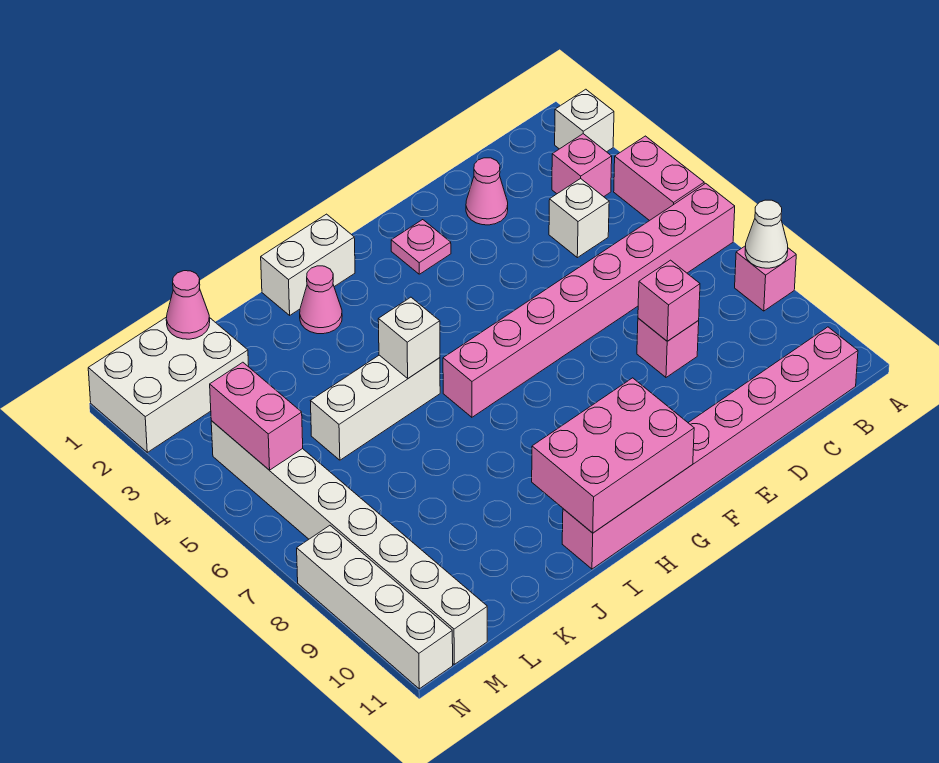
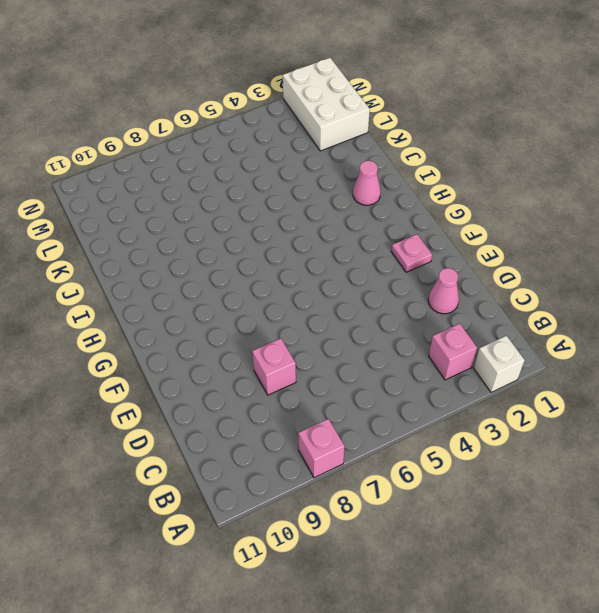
none -> pink brick A4:A5 level 1
none -> pink brick A6:H6 level 1
none -> pink brick B11:I11 level 1

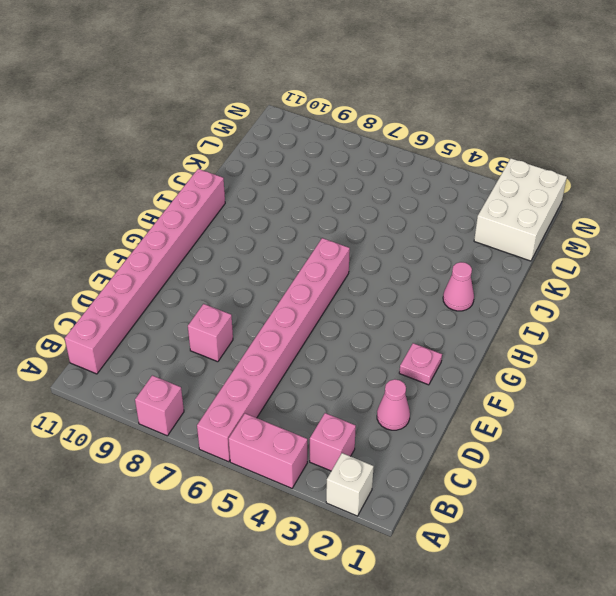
none -> white brick C4 level 1
none -> white brick H1:I1 level 1
none -> white brick I5:K5 level 1

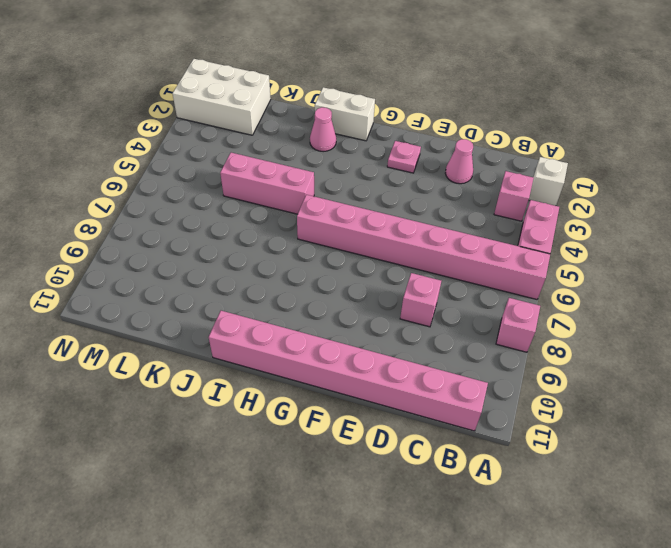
pink brick I5:K5 level 1 -> white brick I5:K5 level 1
none -> white brick C4 level 1
none -> white brick M4:M11 level 1
none -> white brick N8:N11 level 1

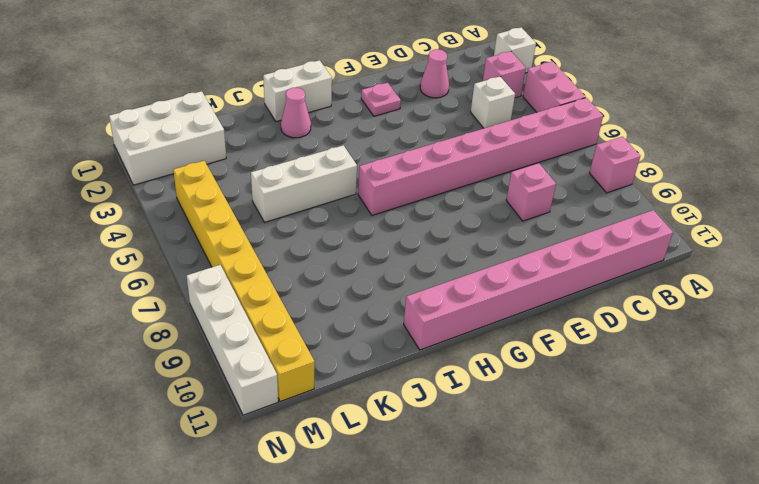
yellow brick M4:M11 level 1 -> white brick M4:M11 level 1
none -> white cone A8 level 2
none -> pink brick D8 level 2
none -> pink brick G10:I11 level 2

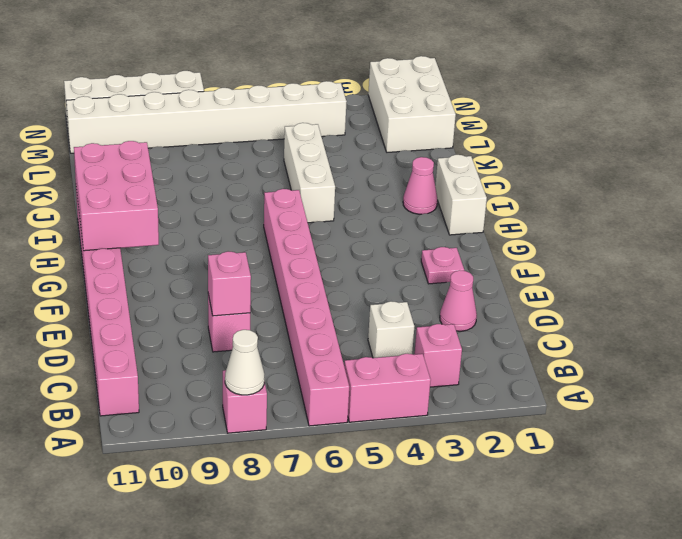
none -> white brick A2 level 1
none -> white brick I5 level 2
none -> pink cone L1 level 2

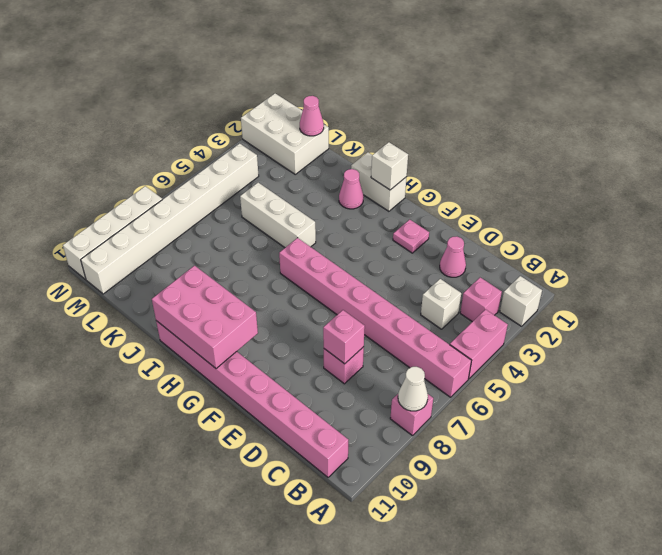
white brick H1 level 2 -> white brick I5 level 2
none -> pink brick M4:M5 level 2

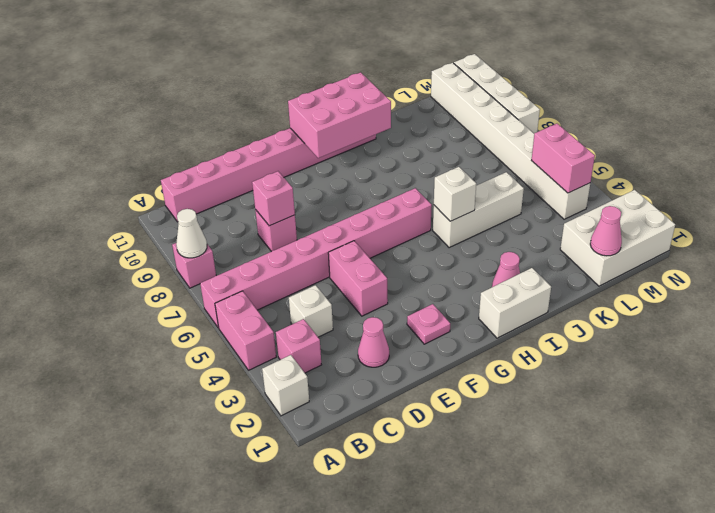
pink brick E4:E5 level 1 -> none

